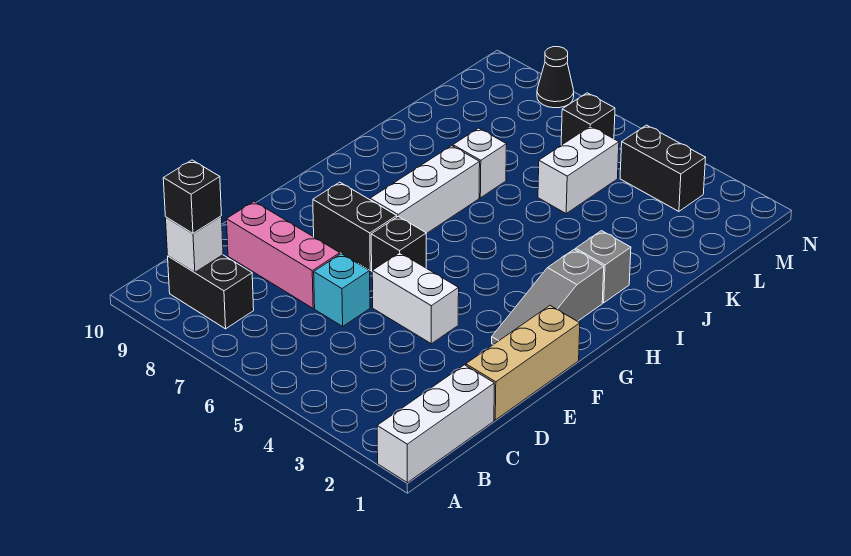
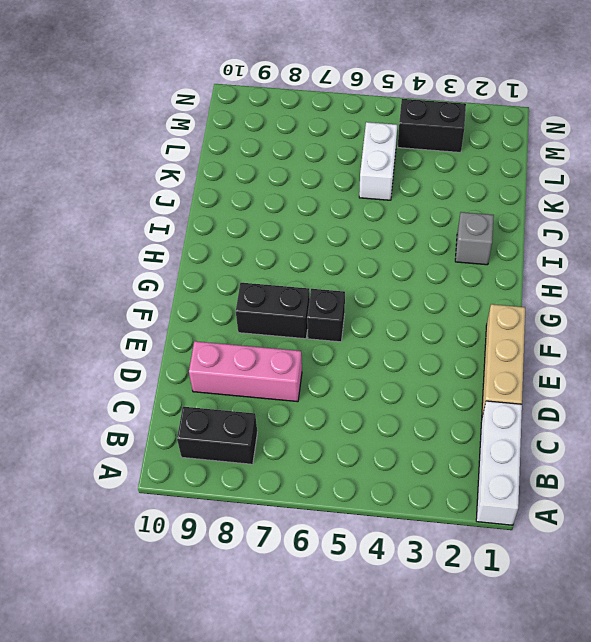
none -> cyan brick D6 level 1
none -> white brick E4:E5 level 1
none -> grey slope F2:H2 level 1 top H

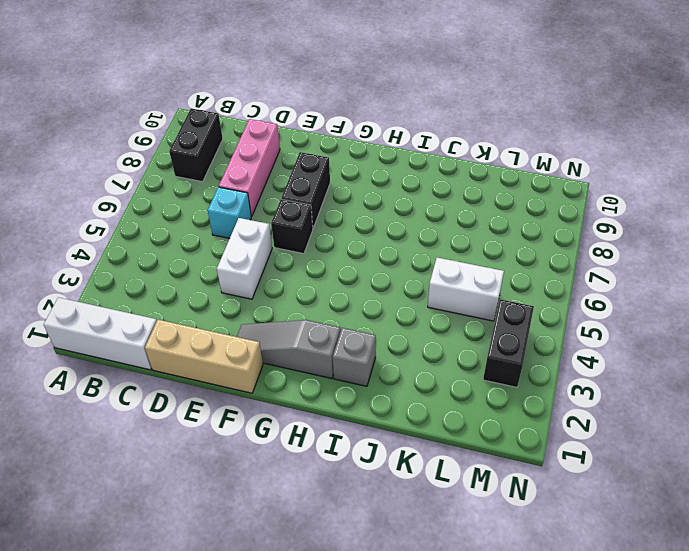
none -> white brick G7:I7 level 1
none -> white brick J7 level 1
none -> black brick M6 level 1

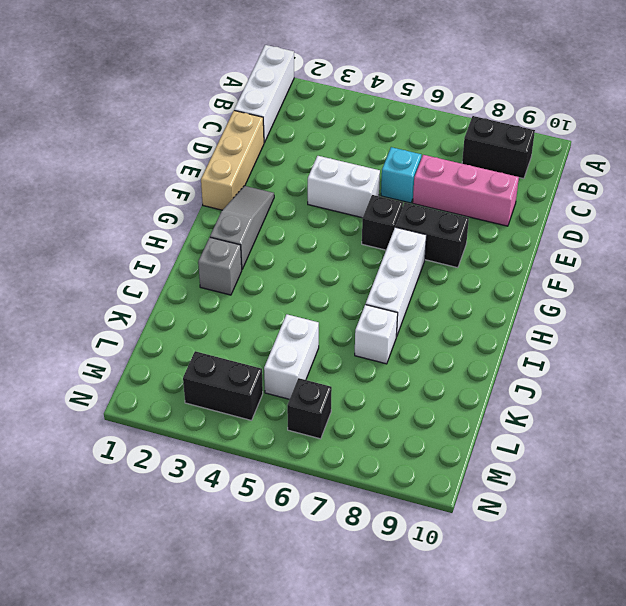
none -> black cone N8 level 1
none -> white brick B9 level 2
none -> black brick B9 level 3

